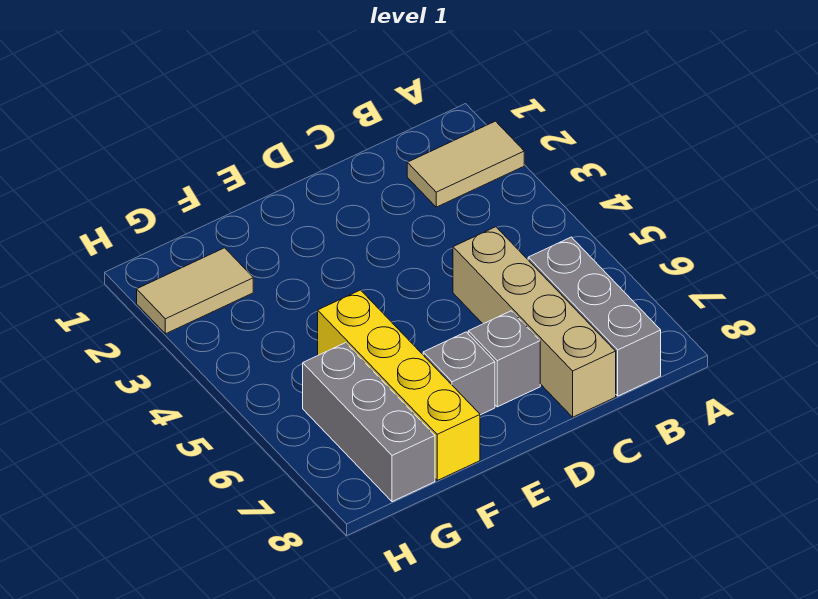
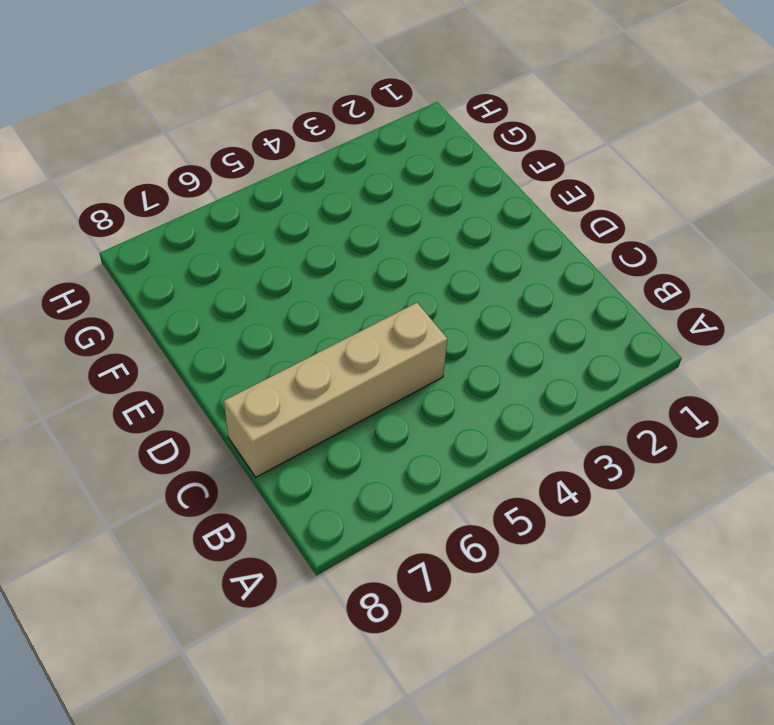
none -> tan tile A2:B2 level 1
none -> grey brick B6:B8 level 1

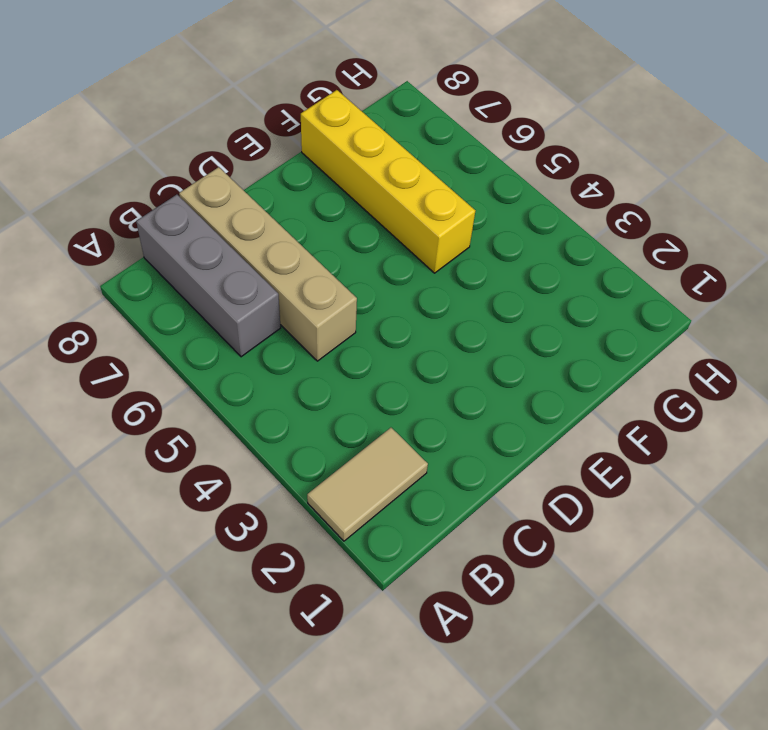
none -> grey brick D7 level 1
none -> grey brick E7 level 1

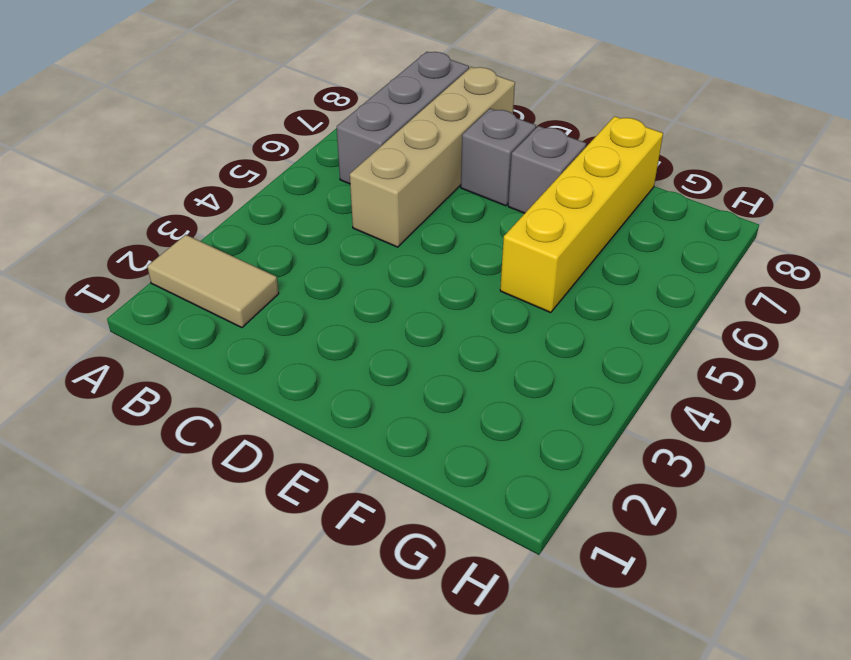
none -> tan tile G2:H2 level 1
none -> grey brick G6:G8 level 1

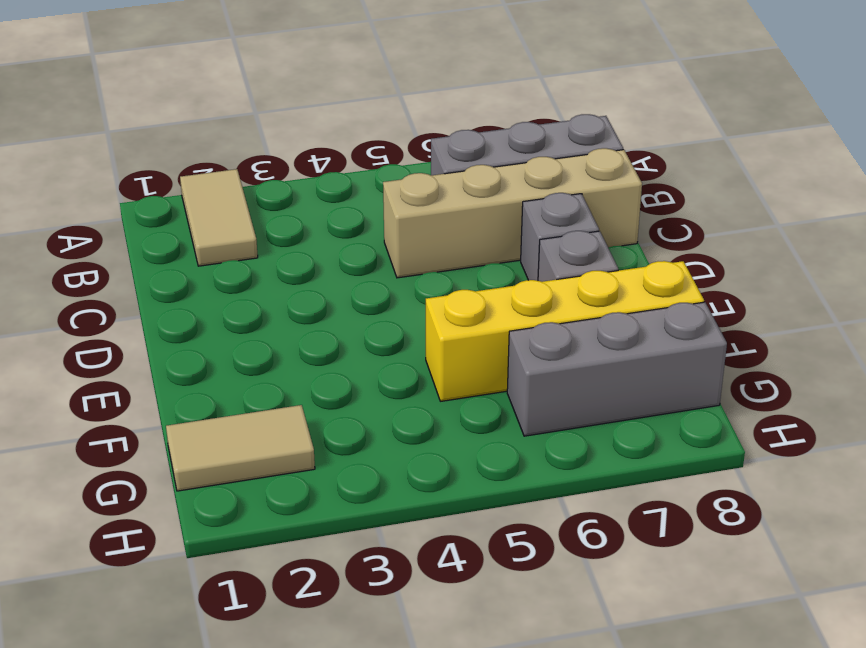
tan tile G1:G2 level 1 -> tan tile G2:H2 level 1

